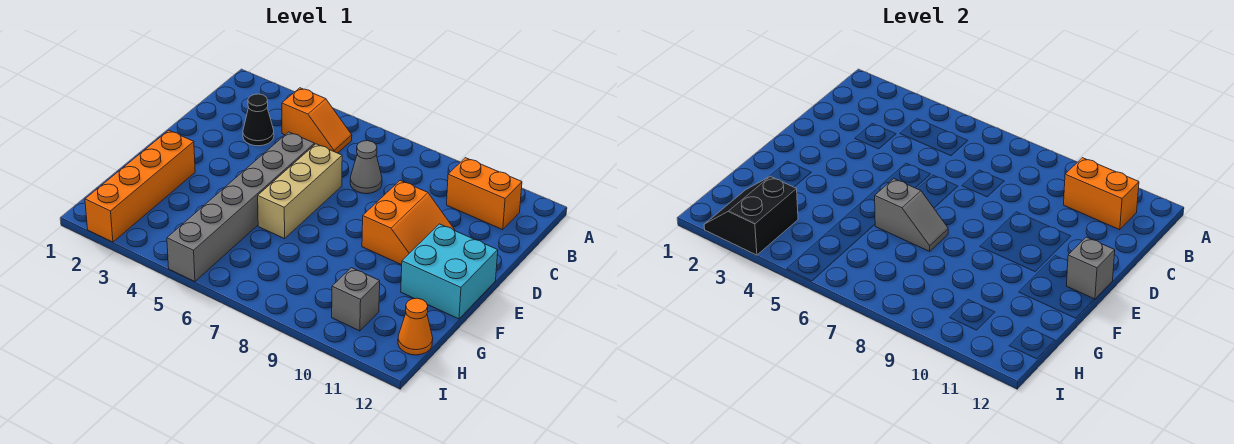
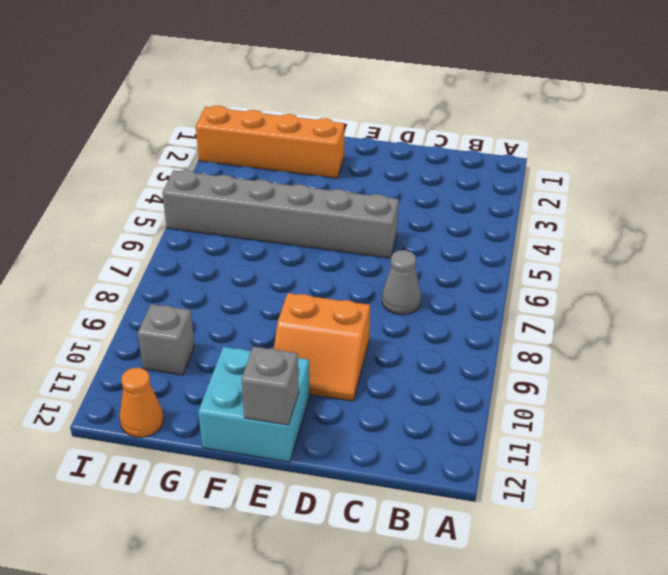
none -> orange slope B4:B5 level 1 top 4
none -> orange brick B10:B11 level 1
none -> black cone C3 level 1

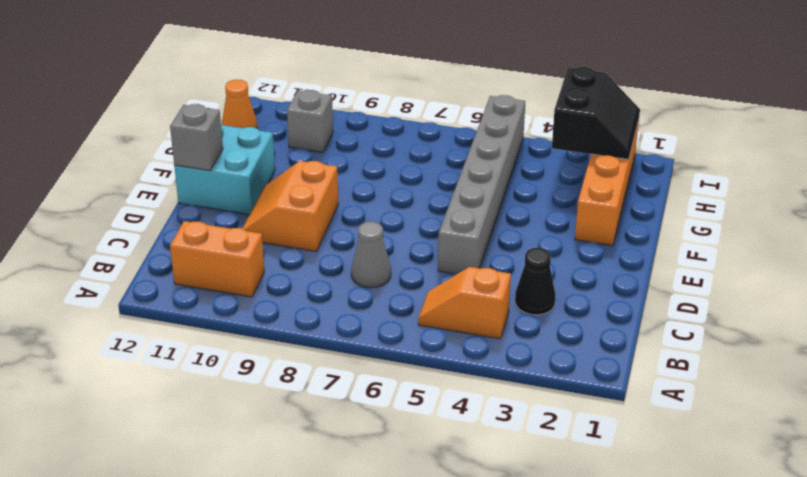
none -> tan brick D6:F6 level 1
none -> orange brick B10:B11 level 2
none -> grey slope F6:F7 level 2 top 6

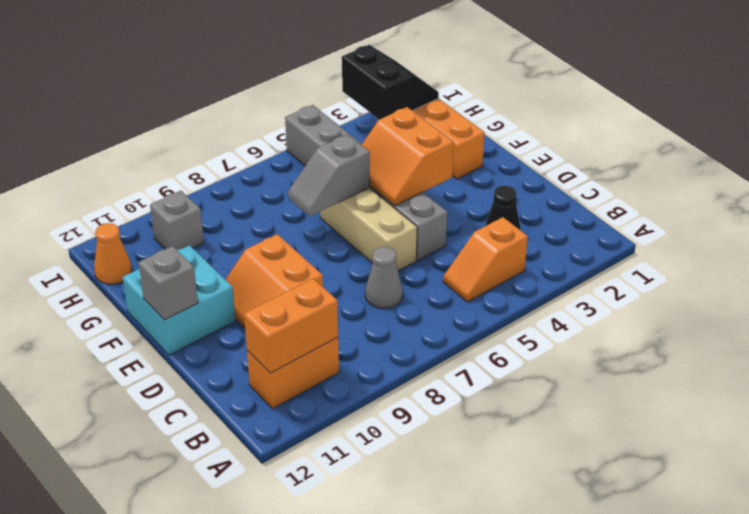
orange slope E4:F5 level 2 top 4 -> none

